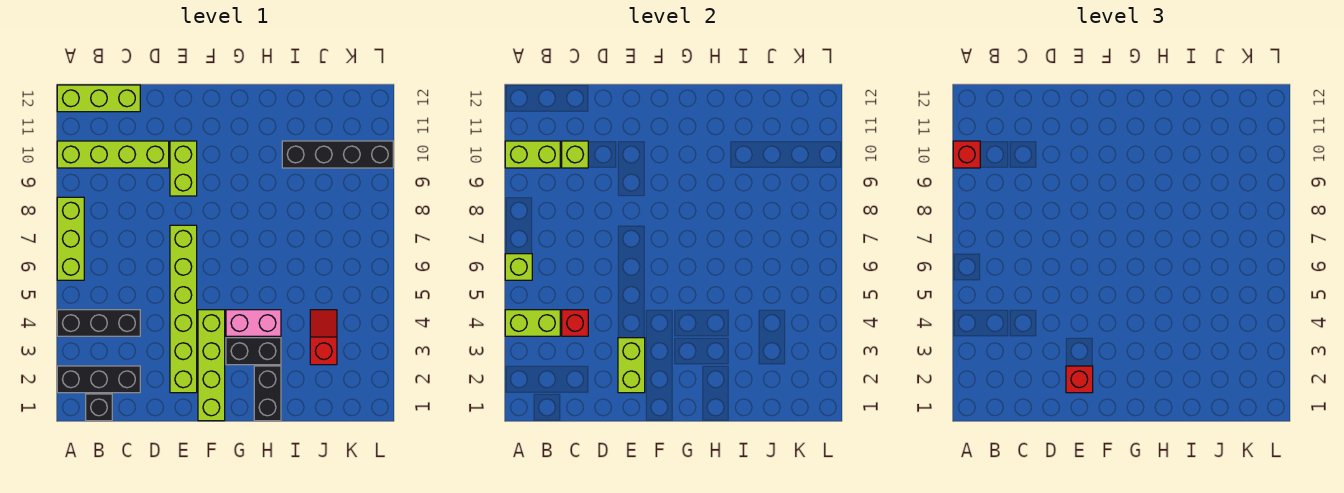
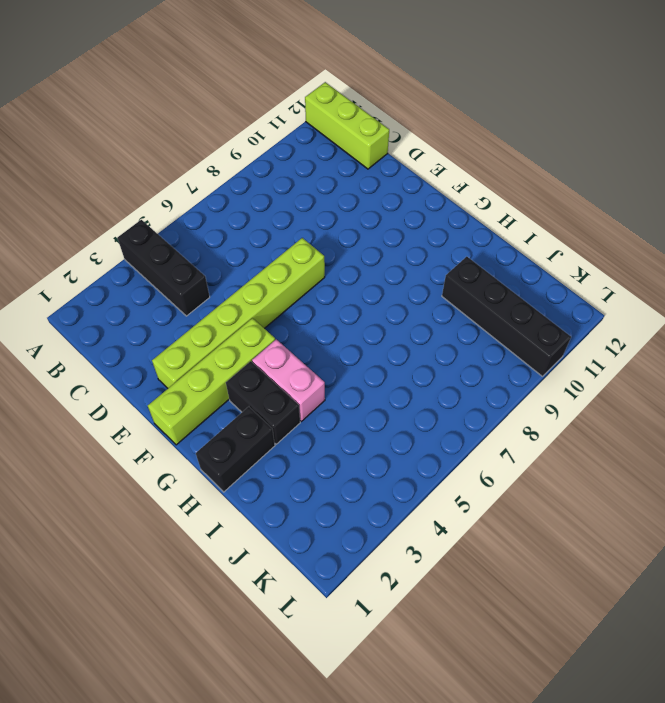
none -> black brick A2:C2 level 1
none -> lime brick A6:A8 level 1
none -> lime brick A10:D10 level 1

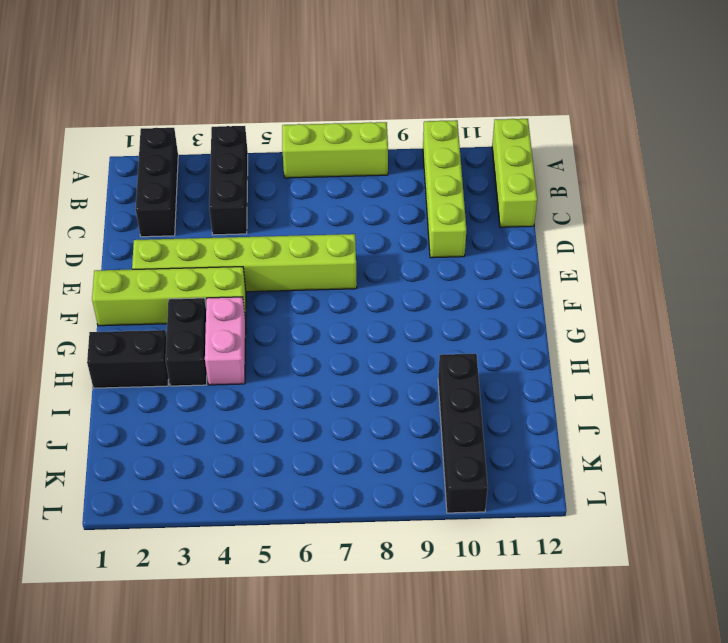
none -> black brick B1 level 1
none -> lime brick E9:E10 level 1
none -> red slope J3:J4 level 1 top 3

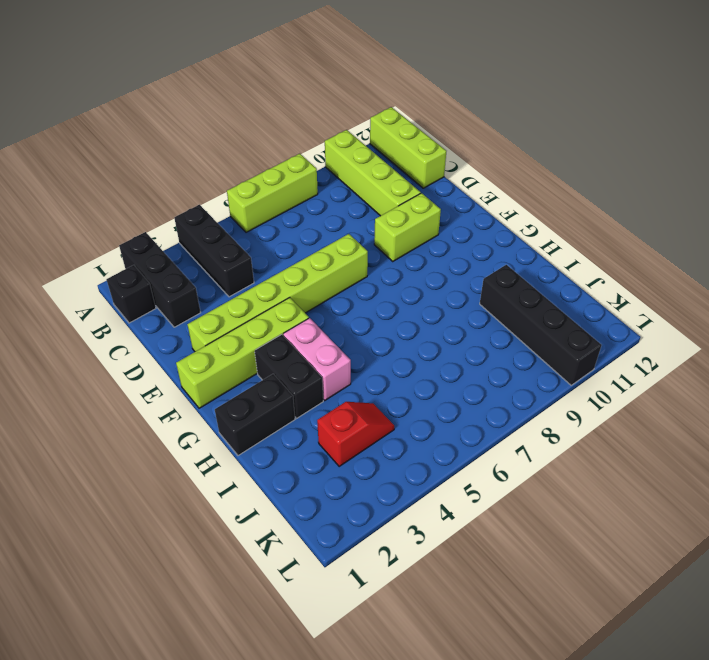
none -> lime brick A4:B4 level 2
none -> lime brick A6 level 2
none -> lime brick A10:B10 level 2

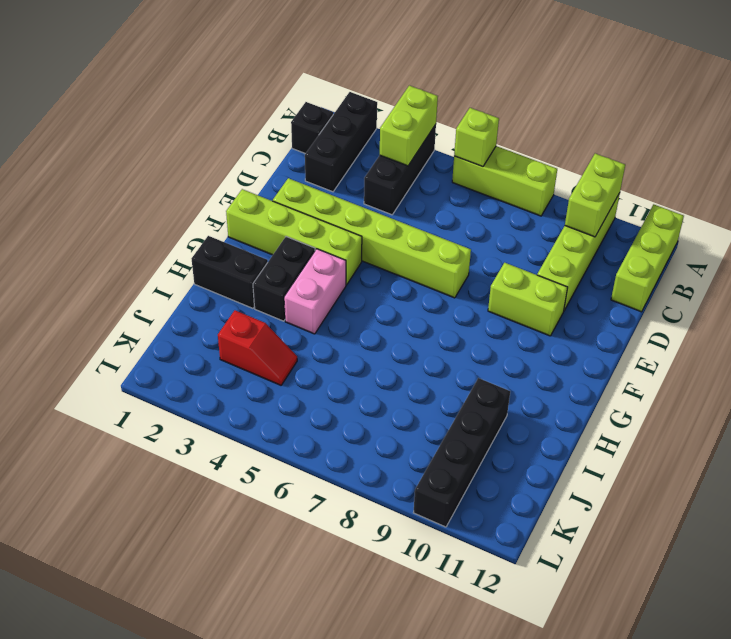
none -> red brick C4 level 2
none -> lime brick C10 level 2
none -> lime brick E2:E3 level 2

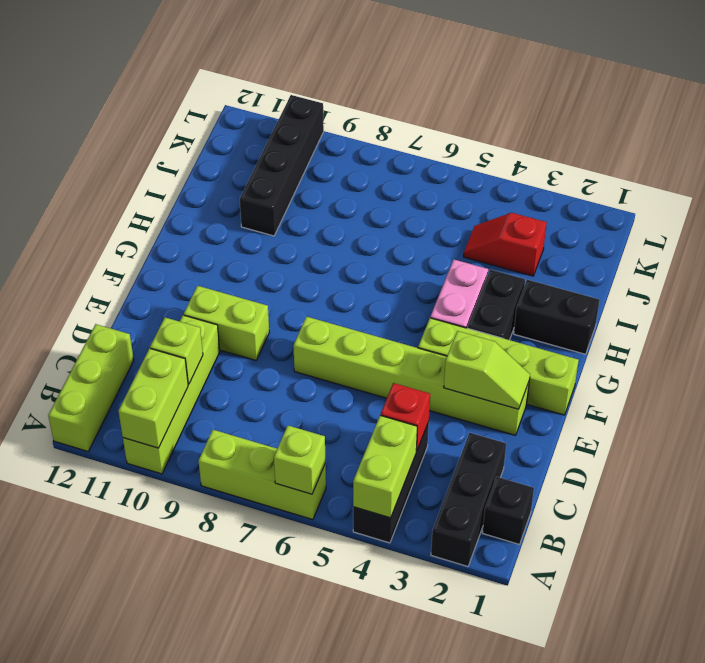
lime slope E2:E3 level 2 top 3 -> lime brick E2:E3 level 2
none -> red brick A10 level 3
none -> red brick E2 level 3

